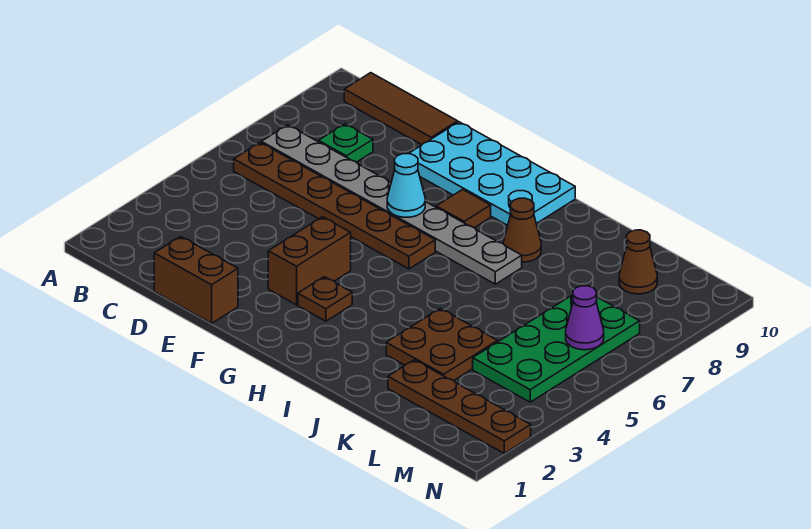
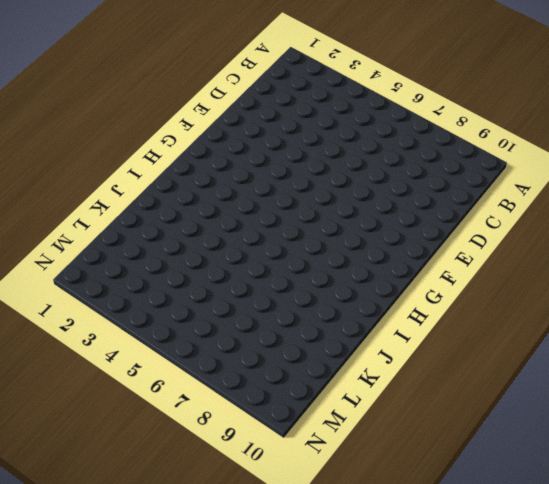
none -> brown plate B6:G6 level 1
none -> grey plate B7:I7 level 1
none -> brown tile B10:D10 level 1

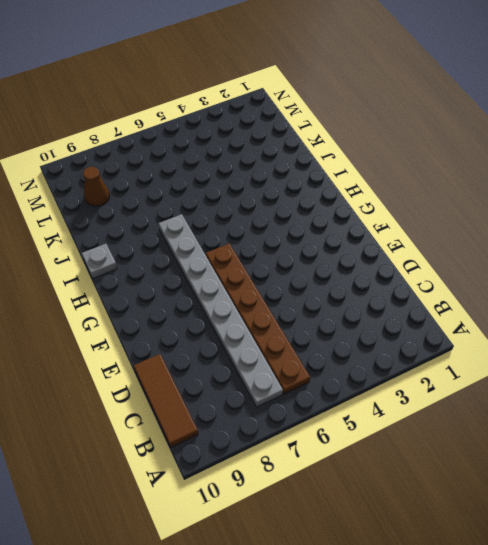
grey plate I10 level 1 -> none
none -> green plate C8 level 1
none -> brown brick D1:E1 level 1
none -> cyan plate E9:H10 level 1

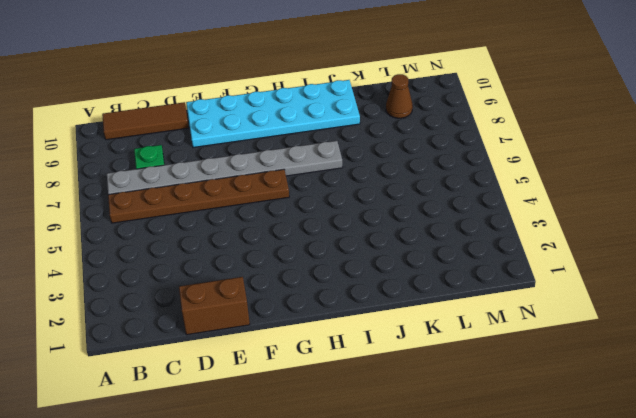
cyan plate E9:J10 level 1 -> cyan plate E9:H10 level 1
none -> brown brick F3:F4 level 1
none -> brown plate G3 level 1
none -> brown tile G8 level 1

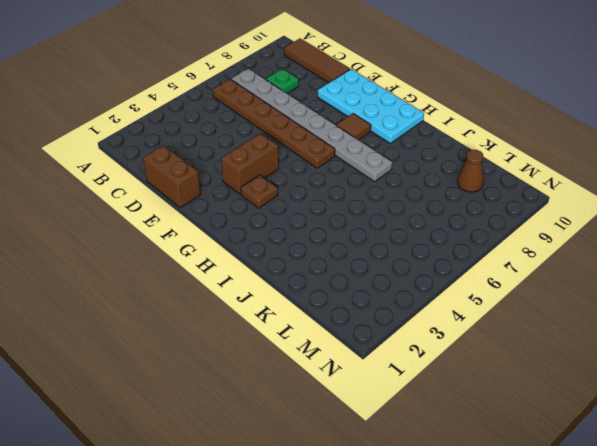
none -> brown cone I8 level 1
none -> brown plate J3:K4 level 1
none -> brown plate K2:N2 level 1

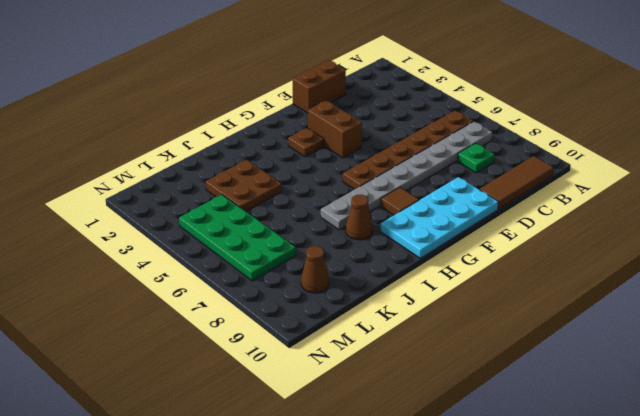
none -> brown plate K2:N2 level 1
none -> cyan cone F7 level 2
none -> purple cone M6 level 2

